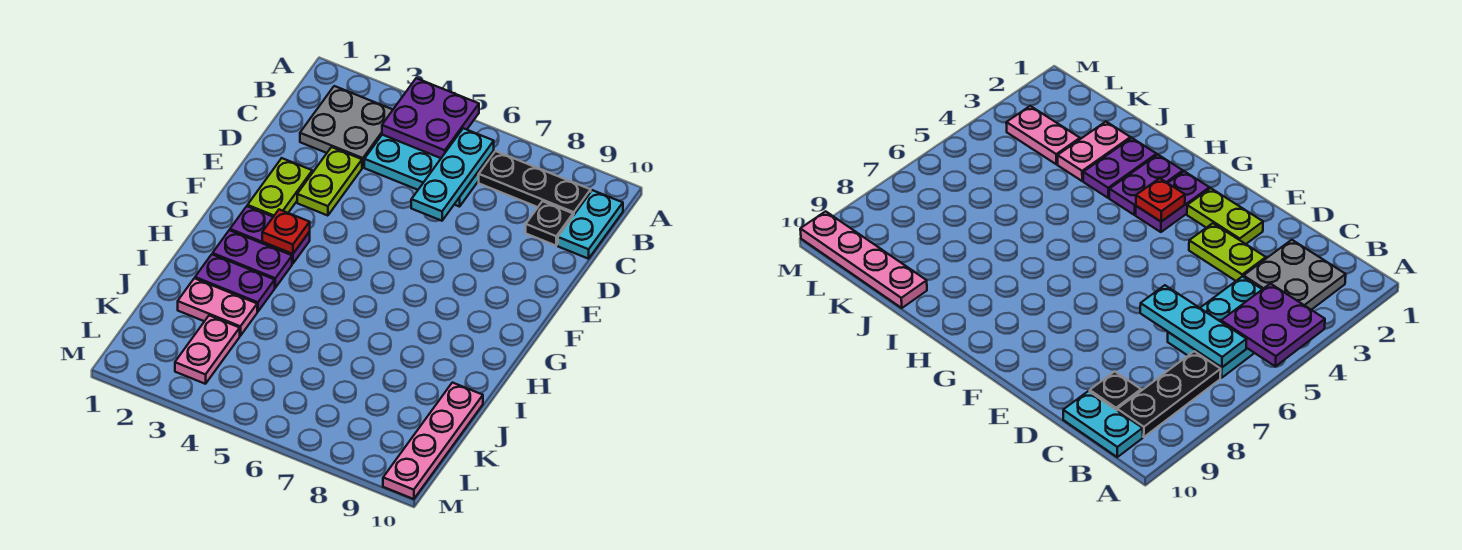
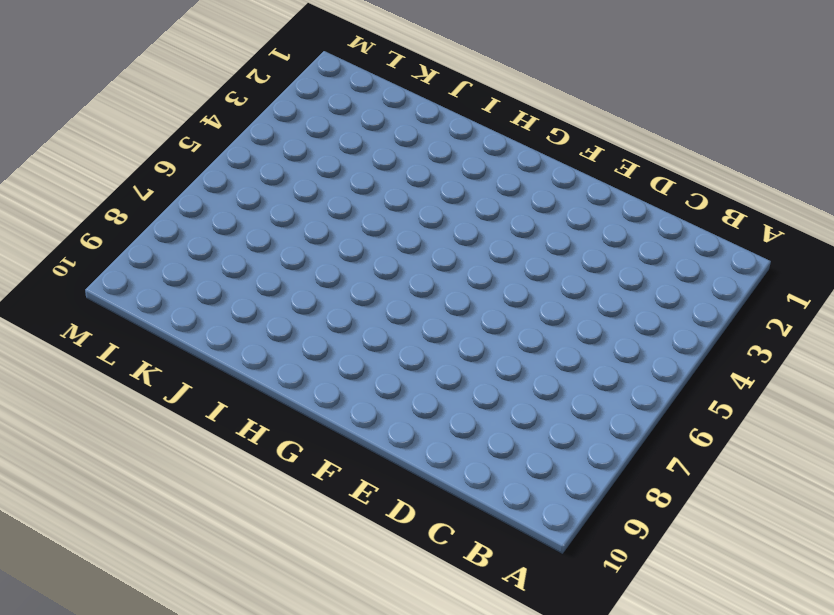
none -> grey plate B2:C3 level 1
none -> cyan plate B4:C6 level 1
none -> black plate B7:B9 level 1

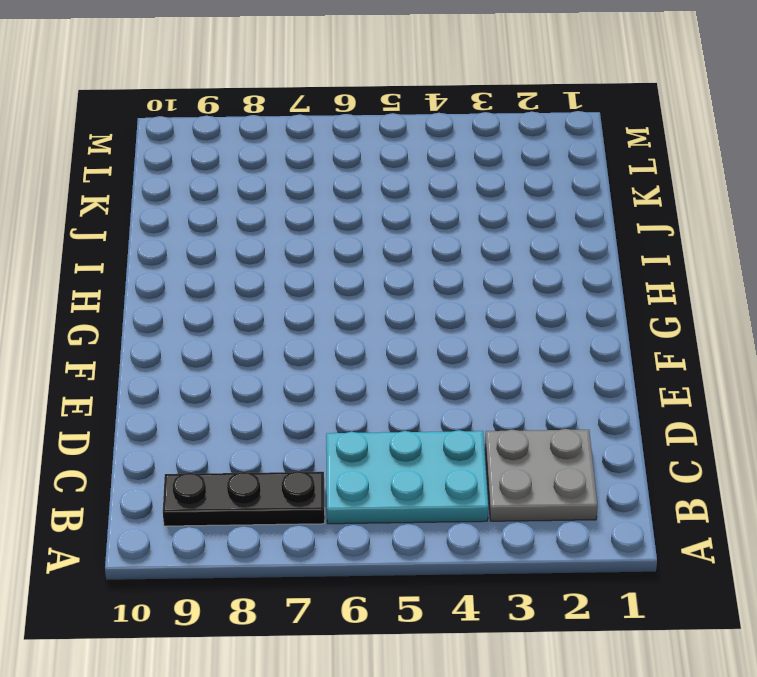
none -> cyan plate B10:C10 level 1
none -> black plate C9 level 1
none -> lime plate D3:E3 level 1

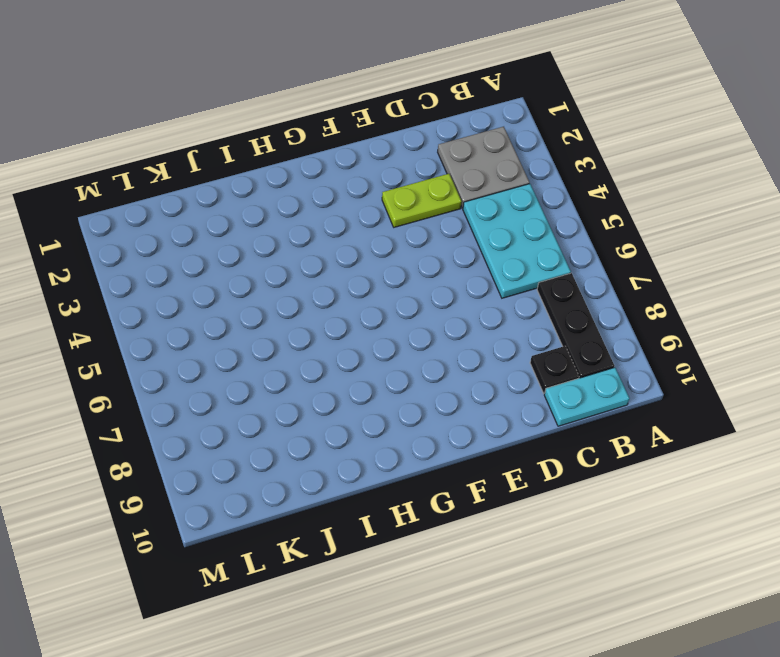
none -> lime plate E2:F2 level 1
none -> purple plate G2:G3 level 1
none -> purple plate H2:H3 level 1

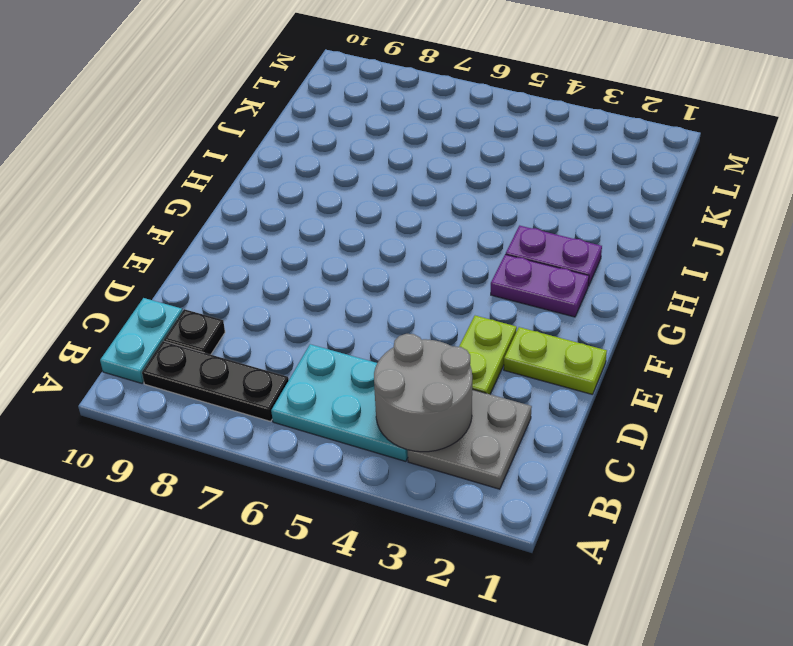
grey round brick B3:C4 level 2 -> purple plate A4:B5 level 2
lime plate E1:E2 level 1 -> lime plate E2:F2 level 1
none -> purple plate I2:I3 level 1
none -> pink plate J2:J3 level 1
none -> pink plate J10:M10 level 1

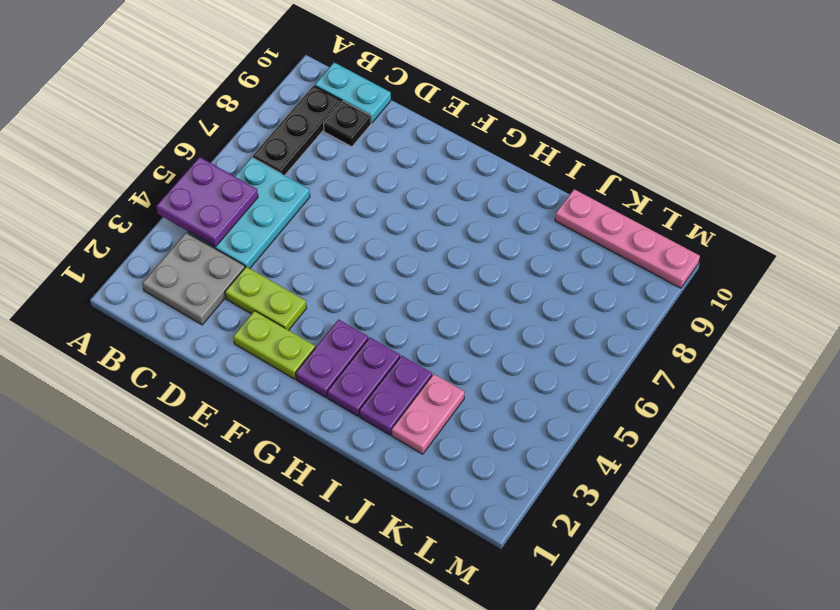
none -> pink plate K3:L3 level 1
none -> cyan plate B6:D6 level 2
none -> red plate G3 level 2

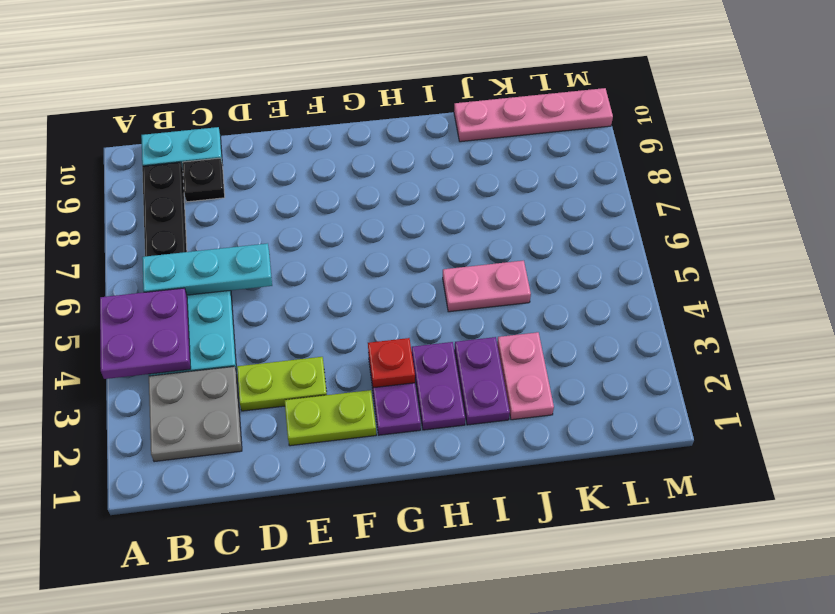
pink plate I5:J5 level 1 -> pink plate K3:L3 level 1

